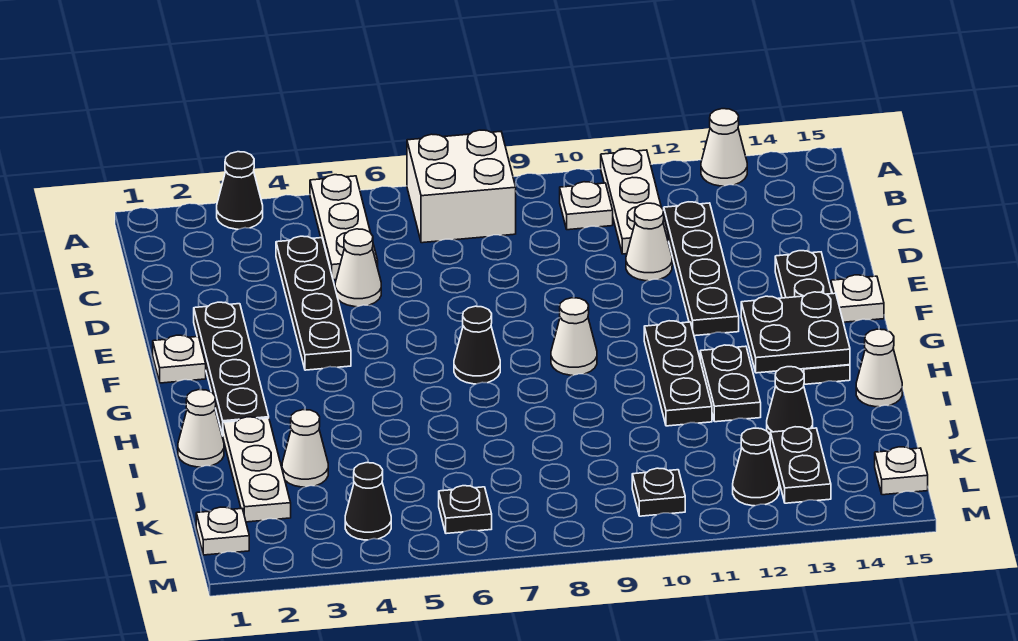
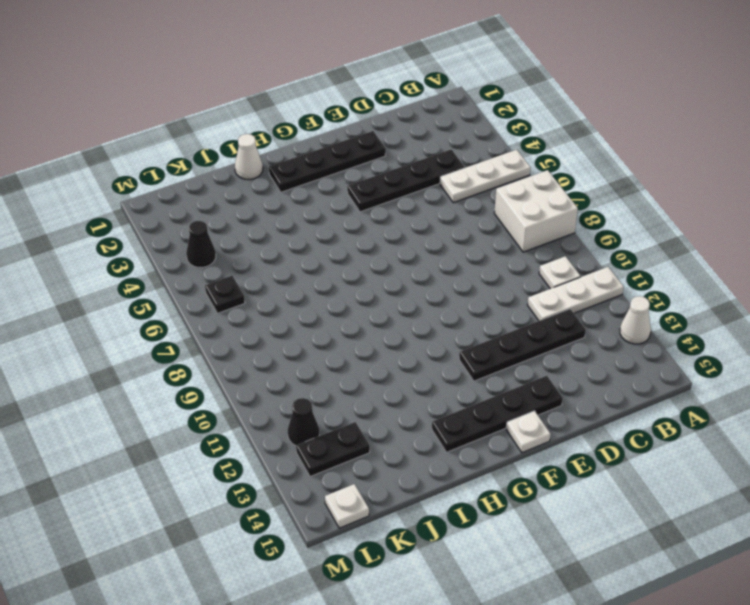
none -> black cone A3 level 1
none -> white cone D5 level 1
none -> white cone D11 level 1
none -> white plate F1 level 1

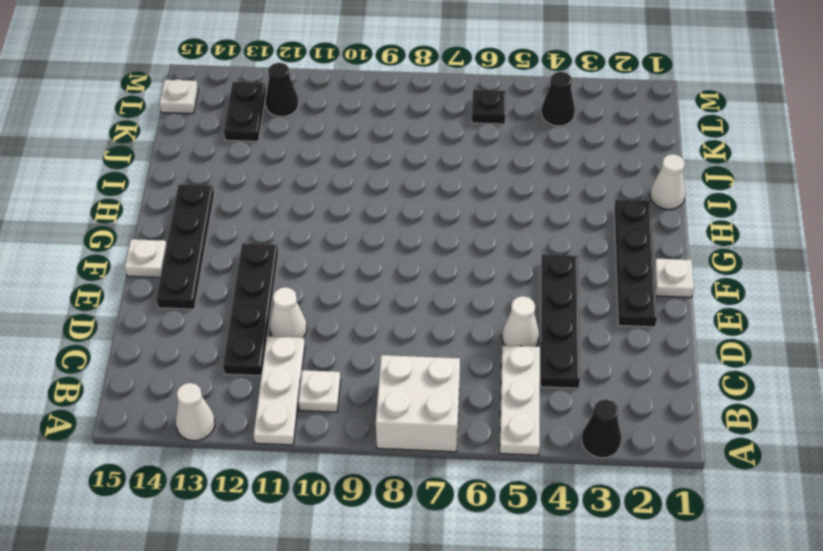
none -> black cone G7 level 1
none -> white cone G9 level 1
none -> black plate G11:I11 level 1
none -> black plate H12:I12 level 1

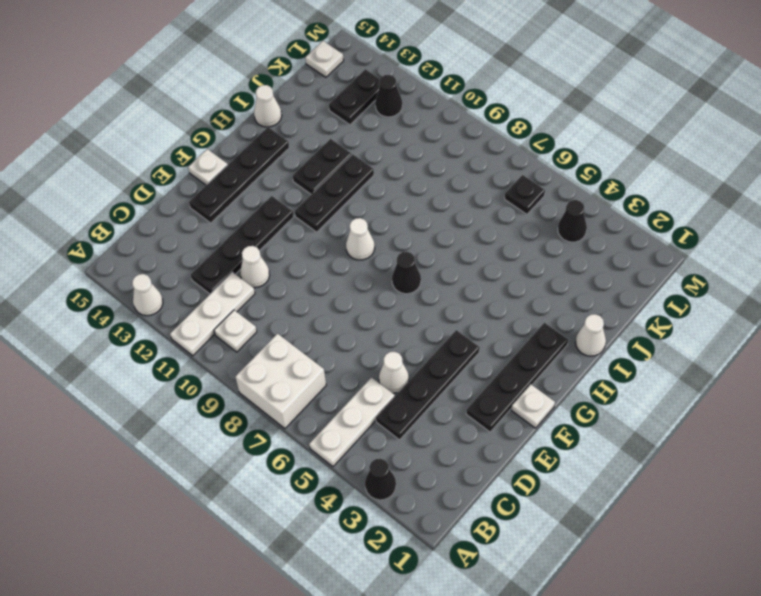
none -> white plate I2:K2 level 1
none -> white cone J3 level 1
none -> black cone J13 level 1
none -> white plate L1 level 1

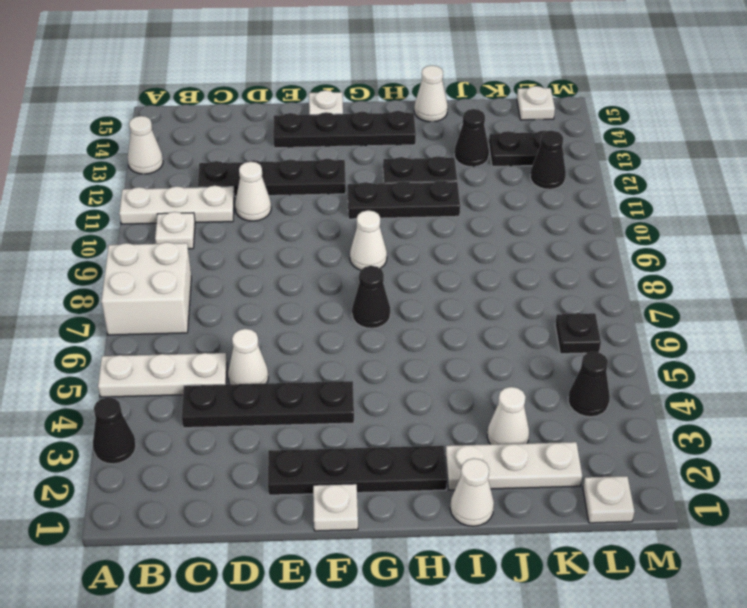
none -> black plate L10 level 1
none -> black plate G13:H14 level 2

